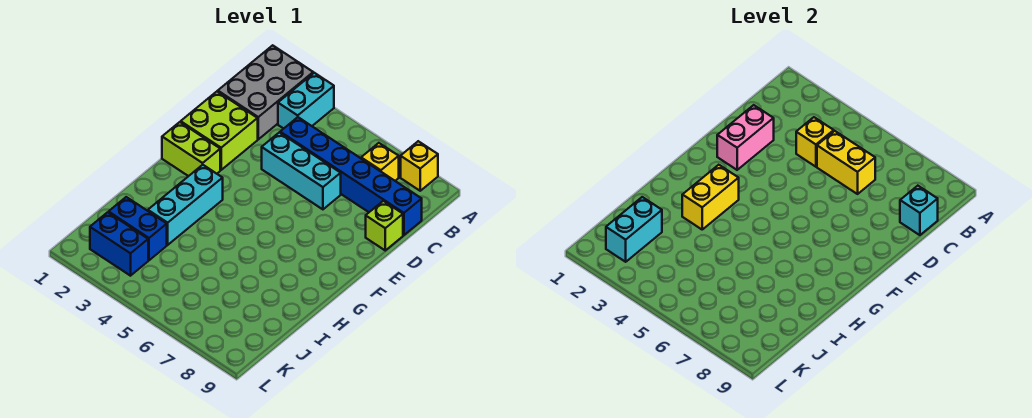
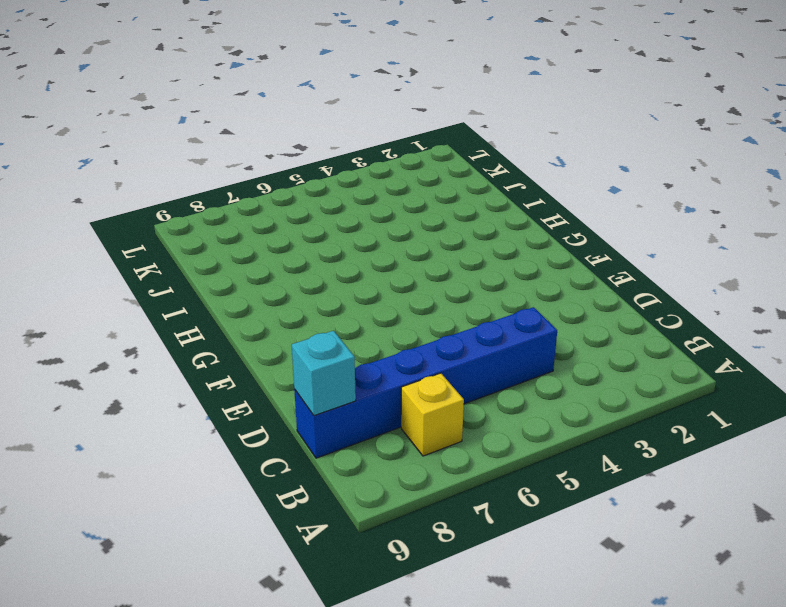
none -> grey brick A1:C2 level 1
none -> cyan brick A3:B3 level 1
none -> yellow brick A8 level 1

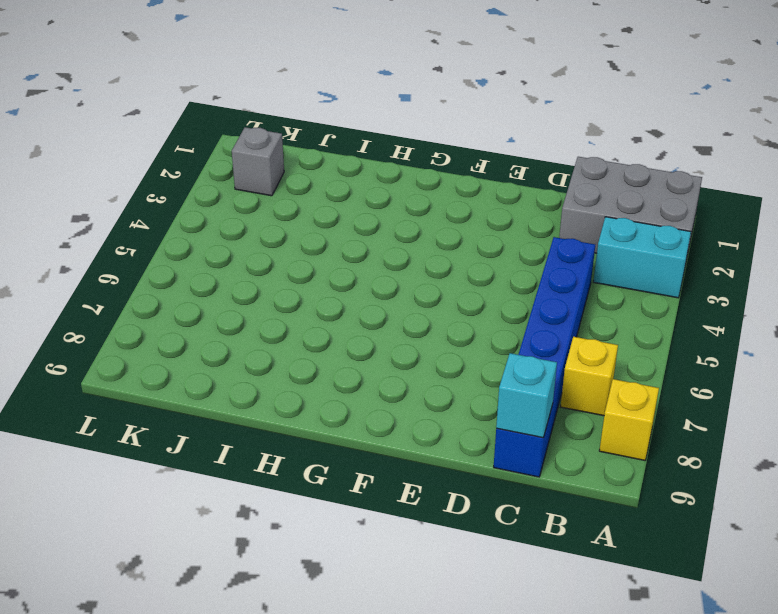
grey brick K2 level 1 -> blue brick K2:K3 level 1
none -> lime brick D1:E2 level 1
none -> cyan brick D4:D6 level 1
none -> lime brick D9 level 1

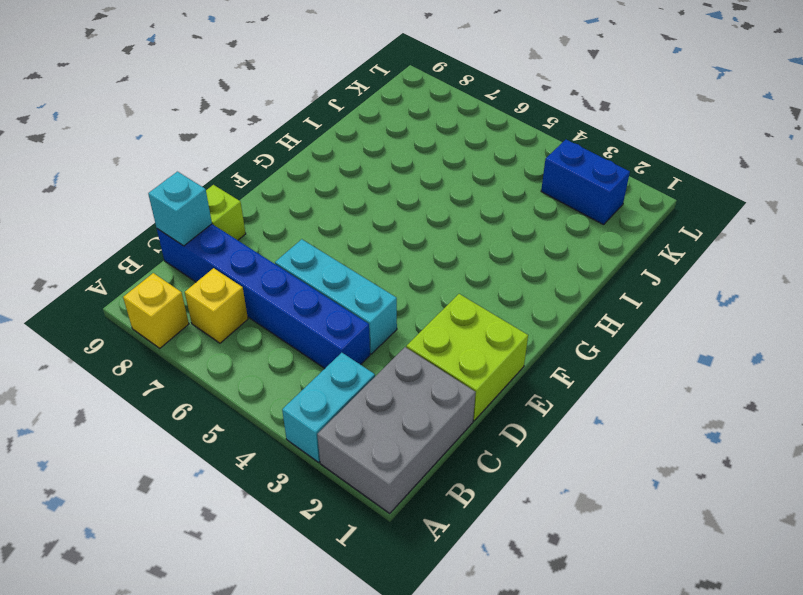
none -> lime brick F1:F2 level 1
none -> cyan brick G3:I3 level 1
none -> blue brick J2:J3 level 1

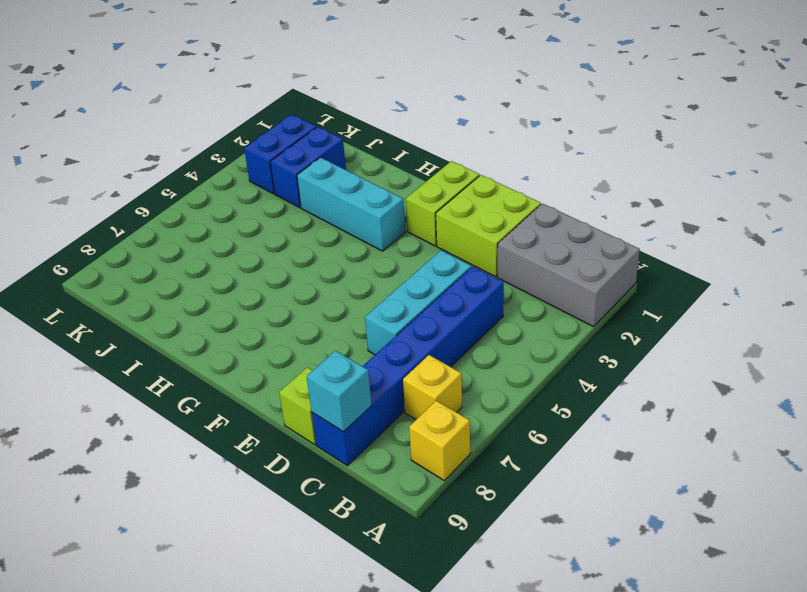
none -> cyan brick A3:B3 level 1
none -> yellow brick C4 level 2
none -> yellow brick C5:C6 level 2

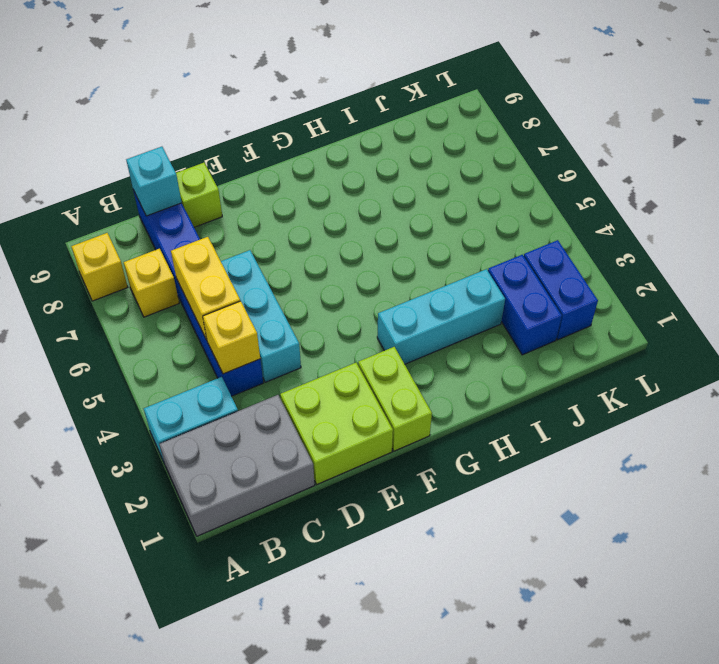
none -> pink brick D2:E2 level 2
none -> yellow brick G3:H3 level 2
none -> cyan brick J2:K2 level 2

